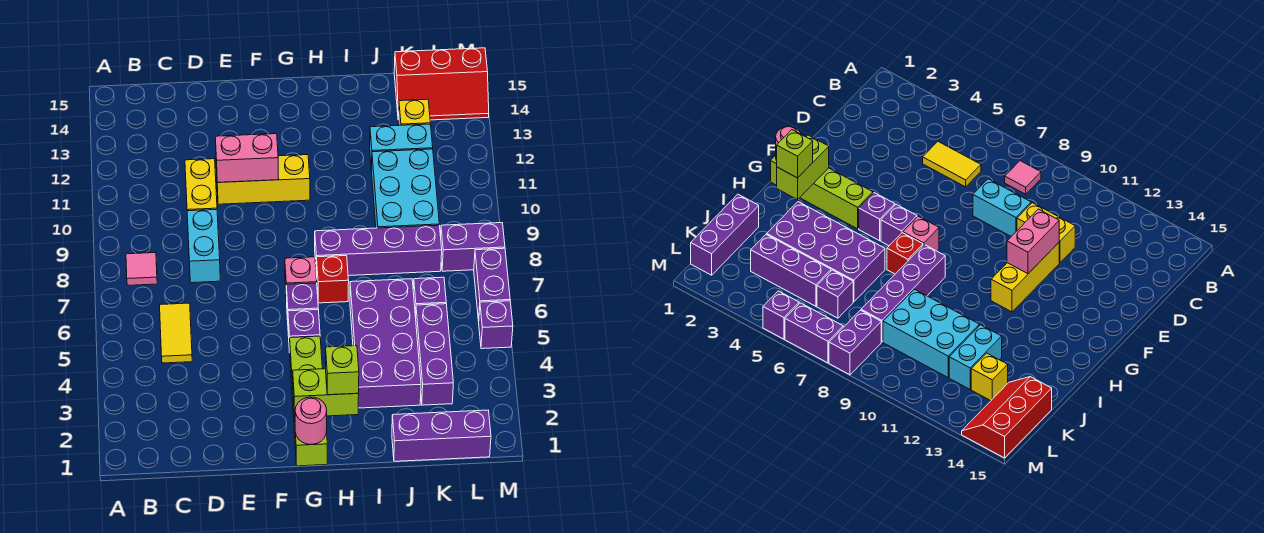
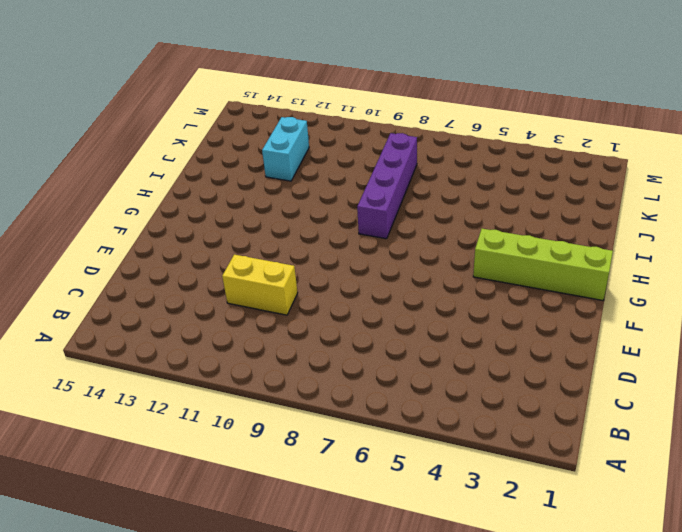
none -> pink tile B8 level 1
none -> yellow tile C5:C6 level 1
none -> cyan brick D8:D9 level 1

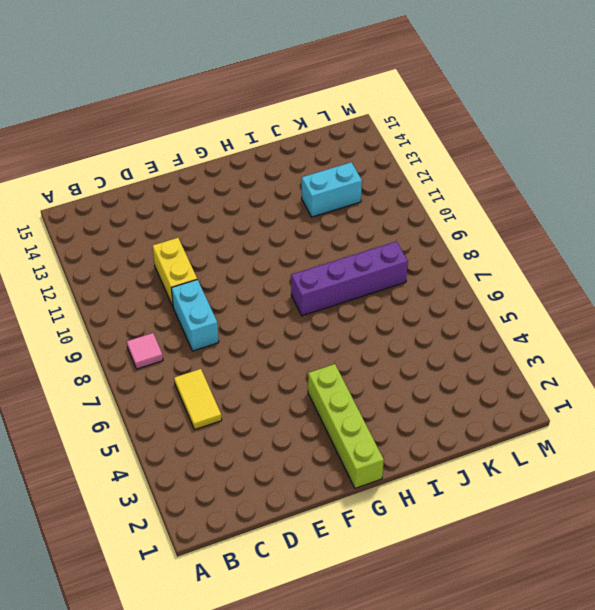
none -> yellow brick E11:G11 level 1
none -> purple brick G5 level 1
none -> purple brick G6 level 1

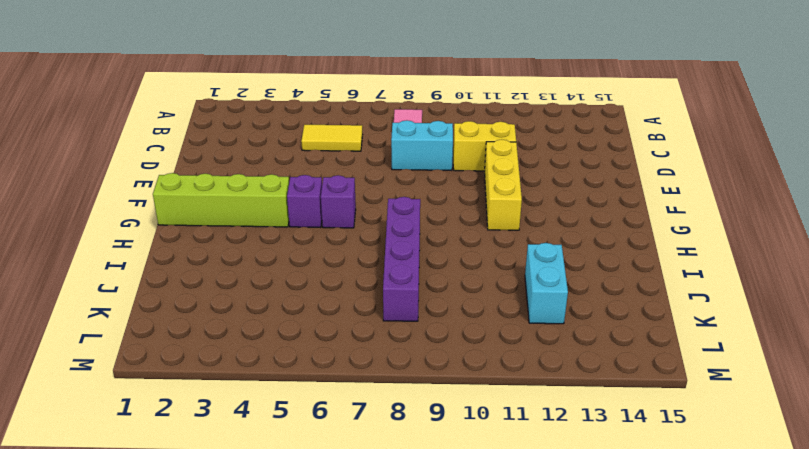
none -> pink brick G7 level 1
none -> red brick H7 level 1
none -> purple brick I3:J6 level 1

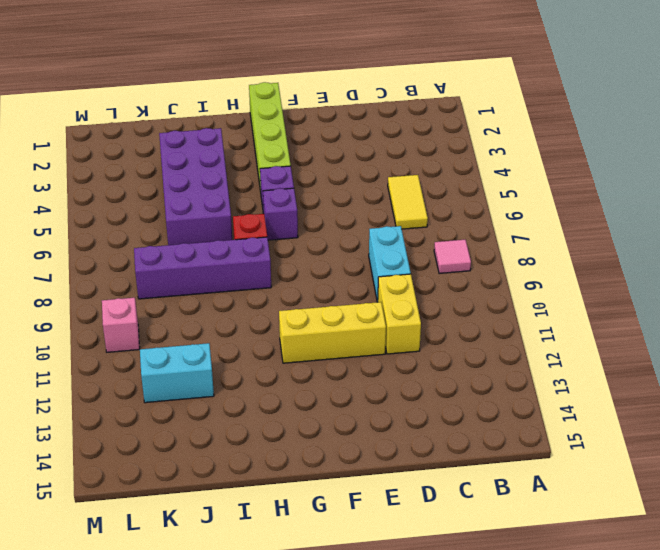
pink brick L10 level 1 -> pink brick G7 level 1
none -> purple brick J1:L1 level 1
none -> cyan brick J9:K11 level 1
none -> purple brick K3:K5 level 1

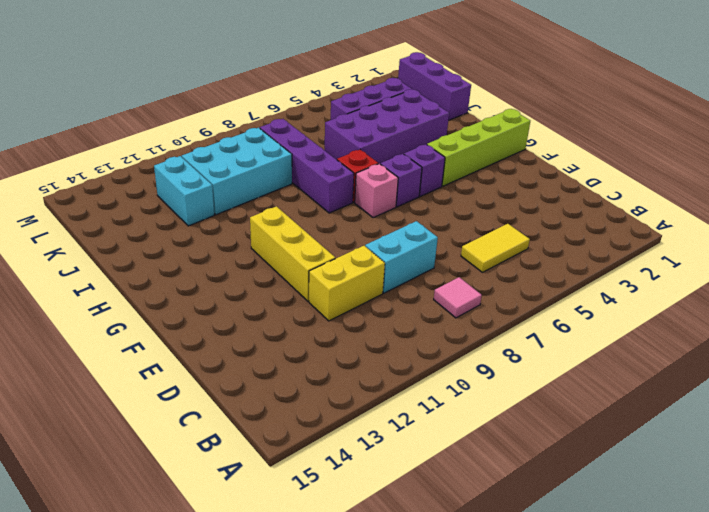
none -> purple brick K6 level 1
none -> yellow brick K13 level 1
none -> red slope K14:M15 level 1 top 15

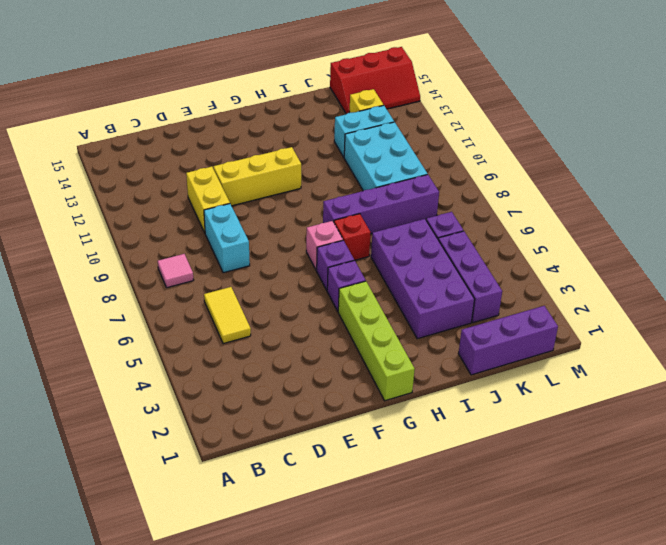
none -> purple brick L8:M8 level 1
none -> purple brick M5 level 1
none -> purple brick M6:M7 level 1

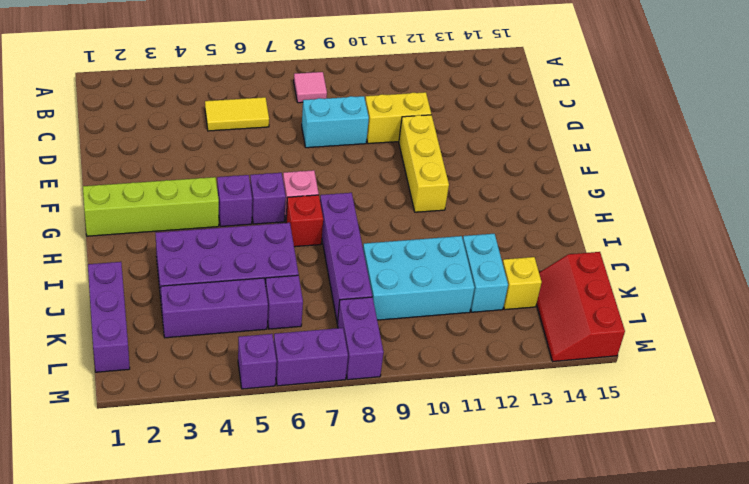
none -> pink brick E11:F11 level 2
none -> pink round brick G1 level 2
none -> lime brick G2:H2 level 2

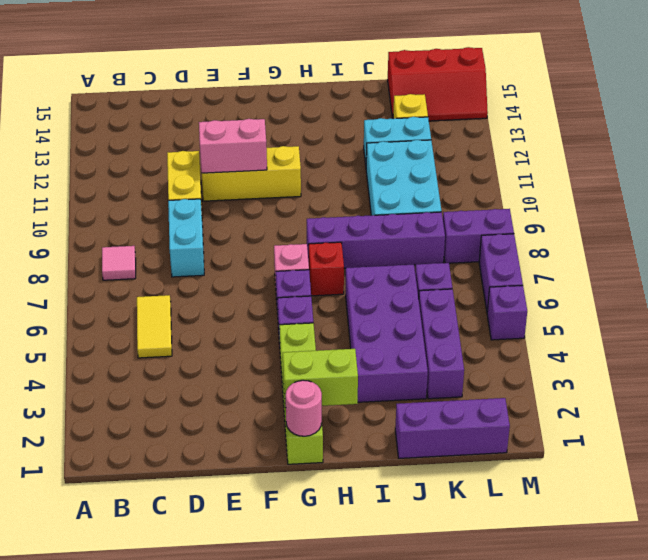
none -> lime brick H2 level 3

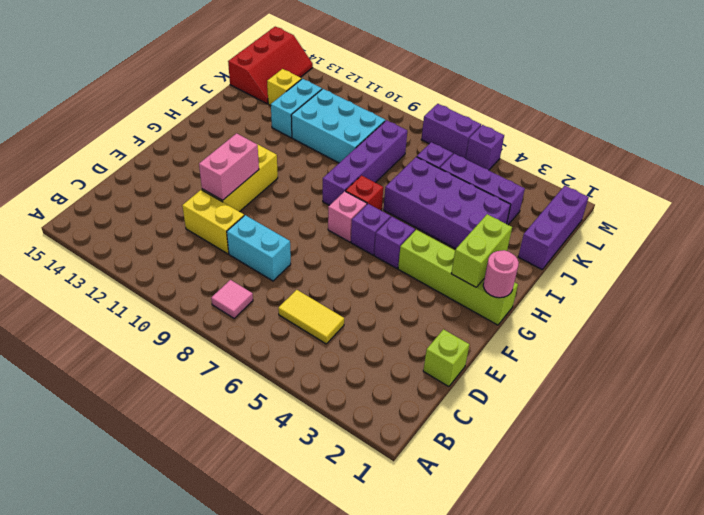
lime brick D1 level 1 -> lime brick H2 level 3
none -> purple brick L8:M8 level 1

